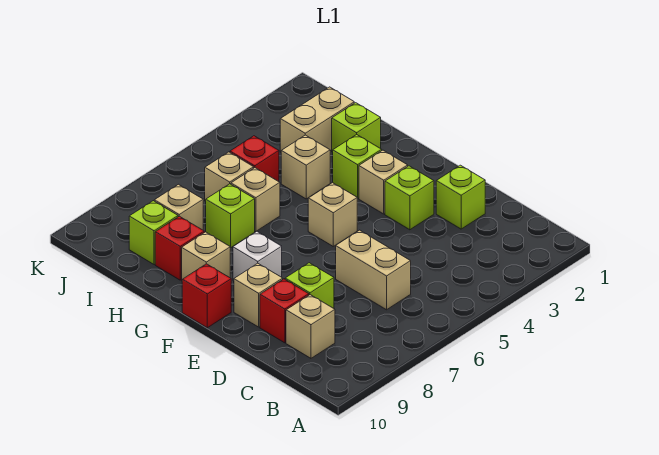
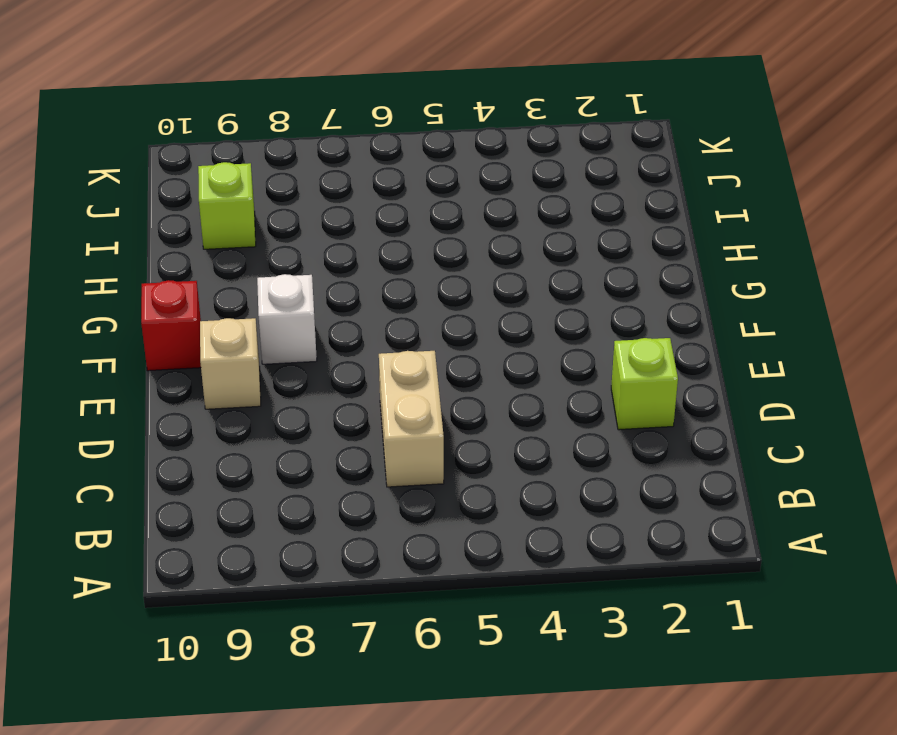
none -> tan brick C9 level 1
none -> lime brick D8 level 1
none -> red brick D9 level 1

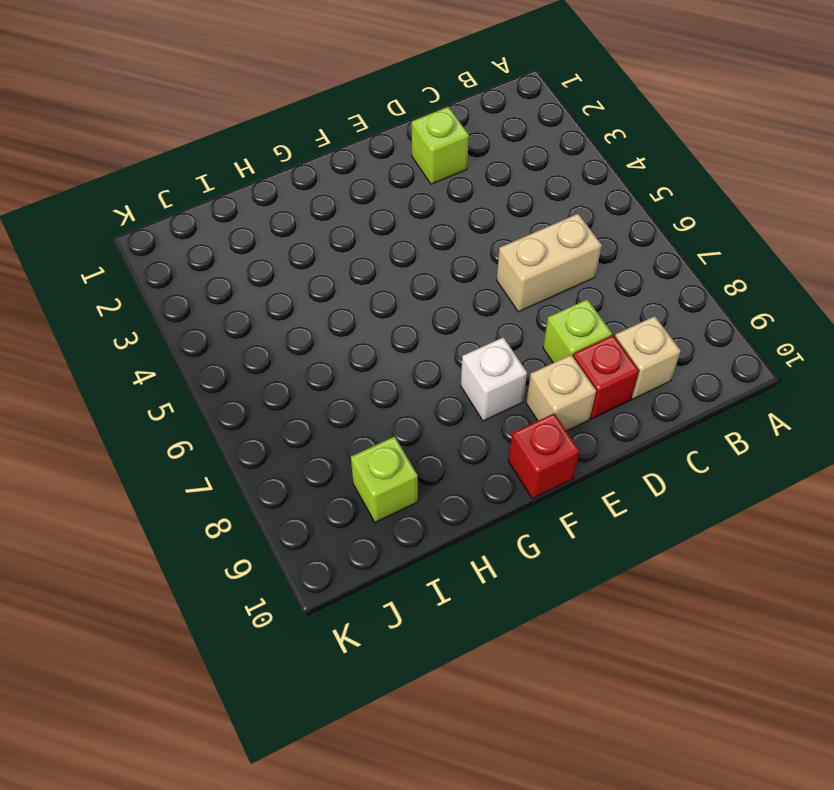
none -> lime brick E3 level 1
none -> tan brick F3 level 1
none -> tan brick F5 level 1

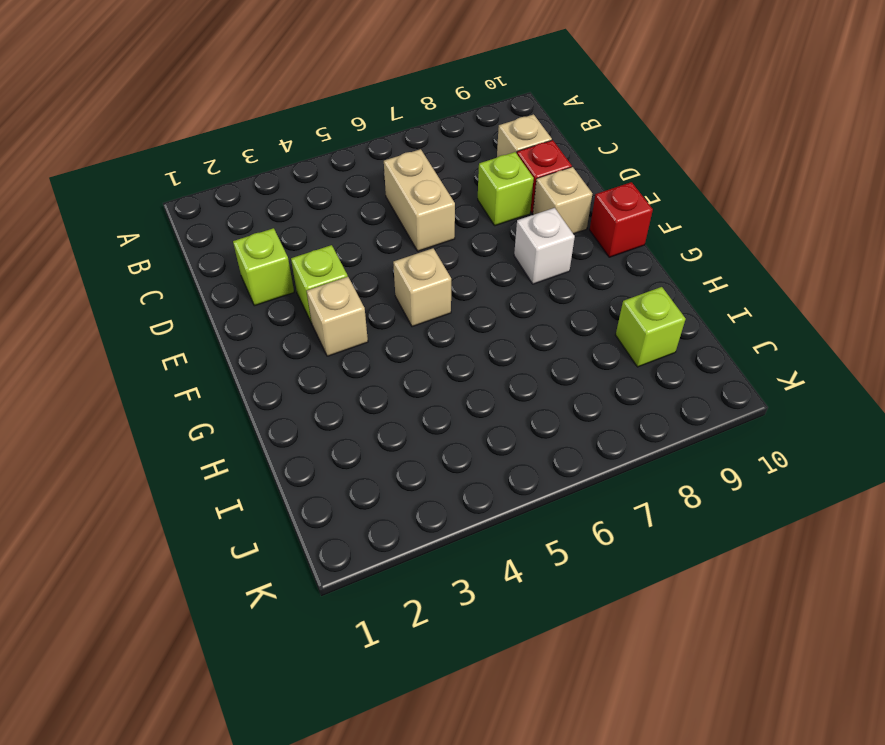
none -> lime brick G3 level 1
none -> tan brick G9 level 1
none -> lime brick H2 level 1

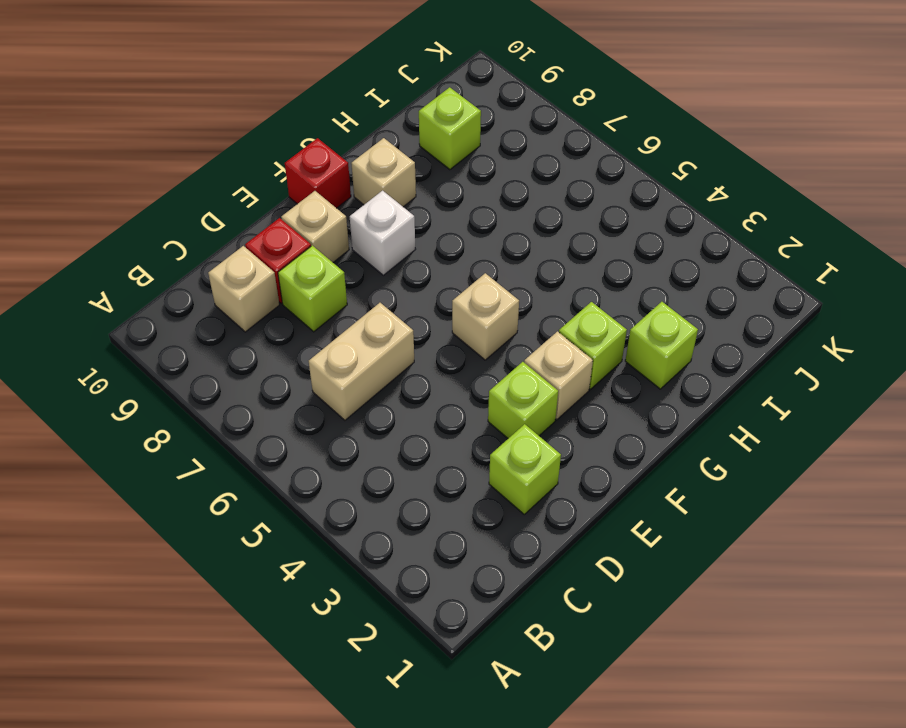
none -> tan brick H4 level 1
none -> tan brick H6 level 1
none -> lime brick H7 level 1

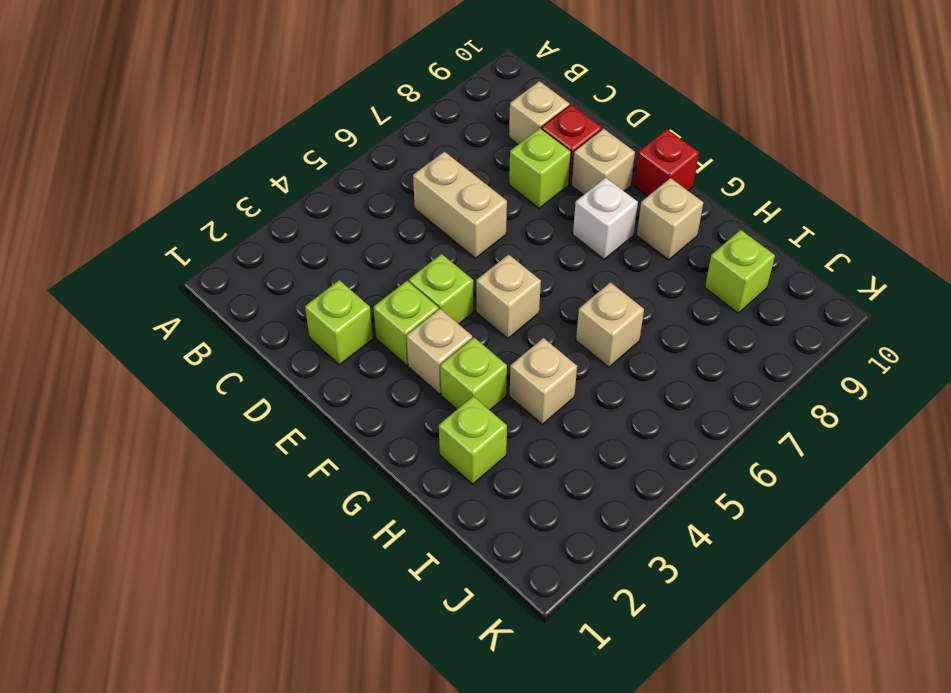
lime brick E4 level 1 -> lime brick H7 level 1
none -> red brick H9 level 1
none -> tan brick I2:I3 level 1
none -> red brick I5 level 1

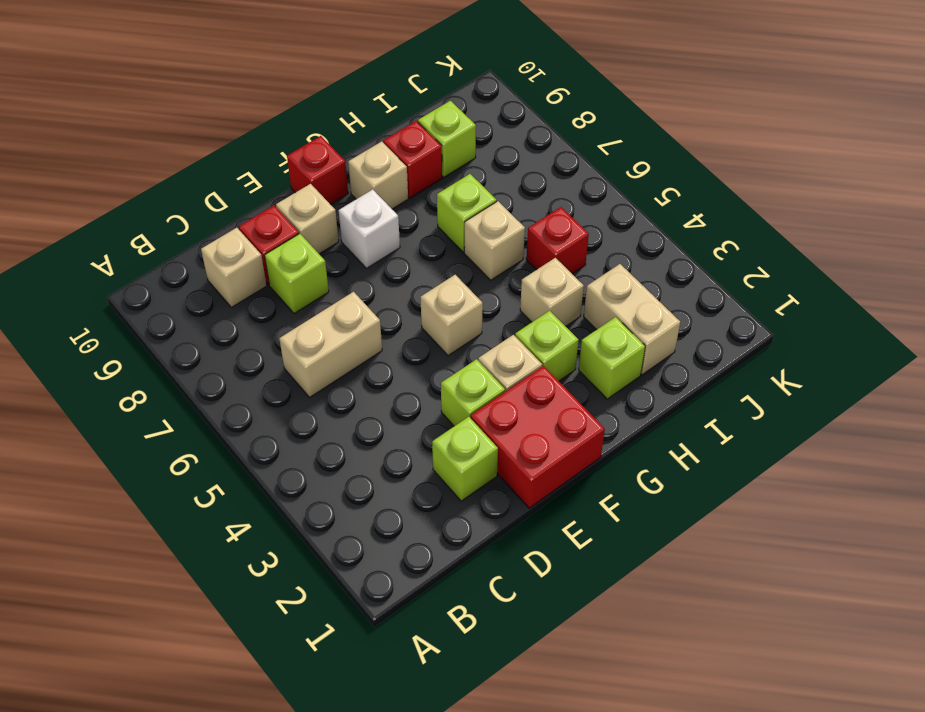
red brick E1:F2 level 1 -> none
none -> tan brick I6 level 1
none -> tan brick I8 level 1

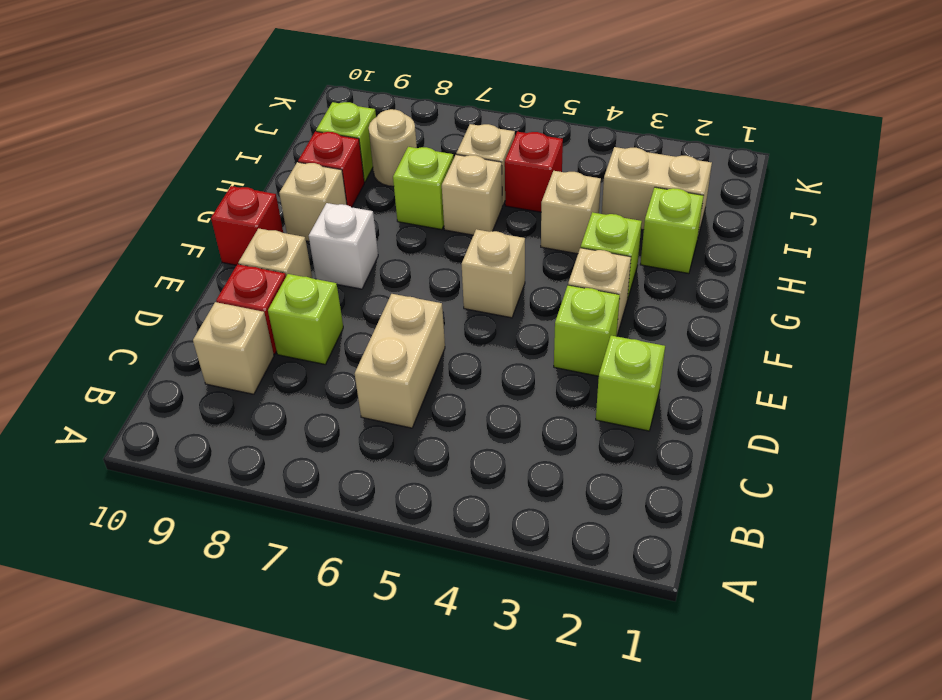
tan round brick I8 level 1 -> tan brick I8 level 1

